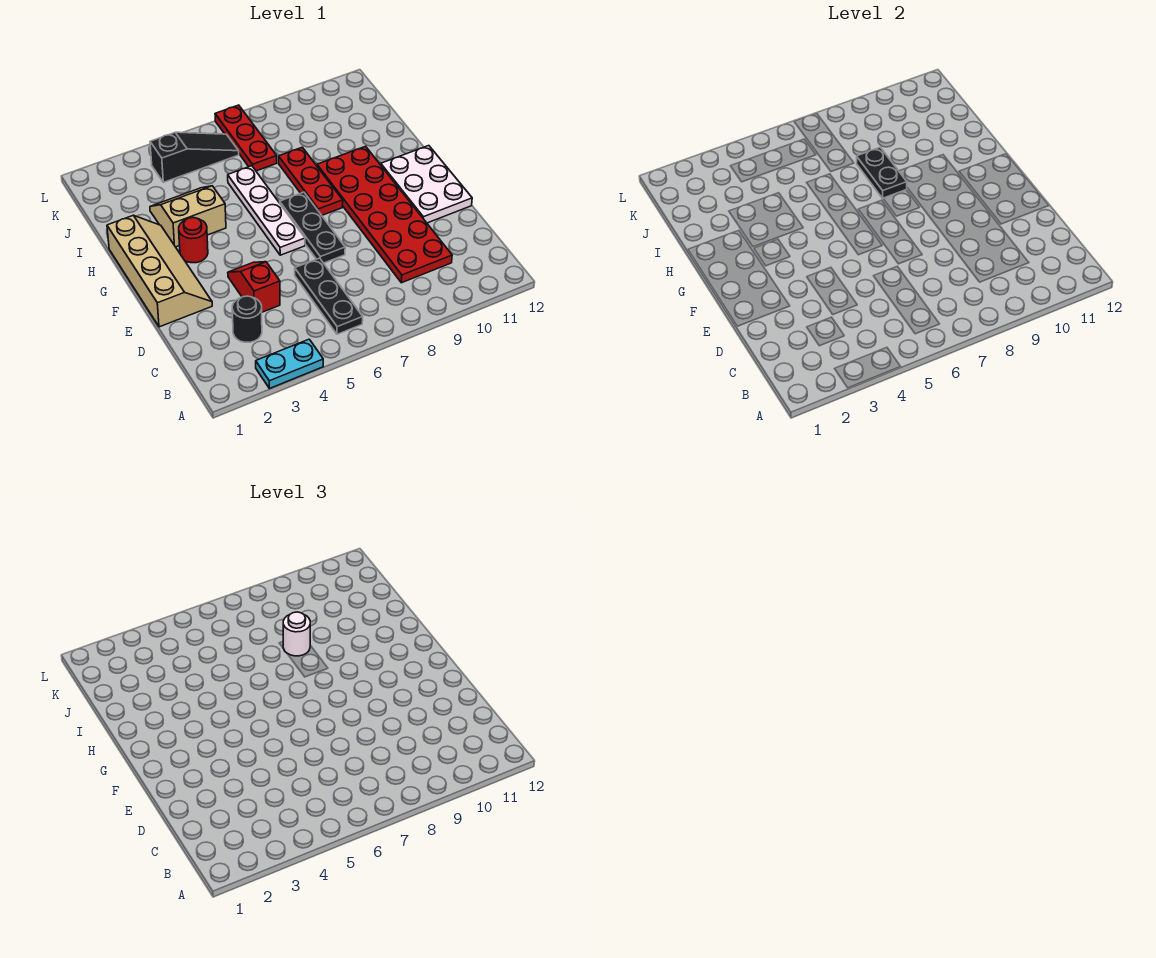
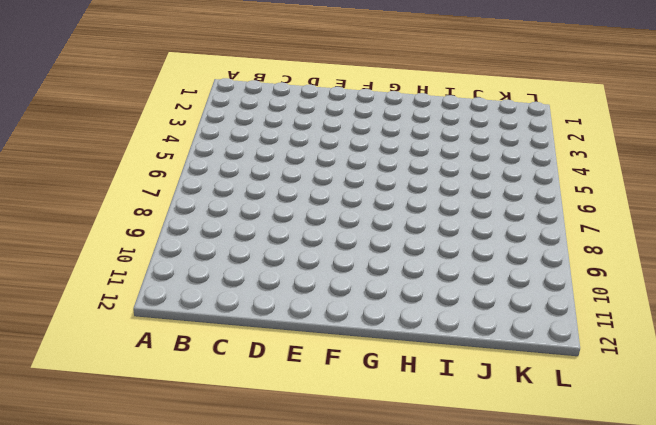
none -> cyan plate A3:A4 level 1
none -> black plate B6:D6 level 1
none -> black round brick C3 level 1

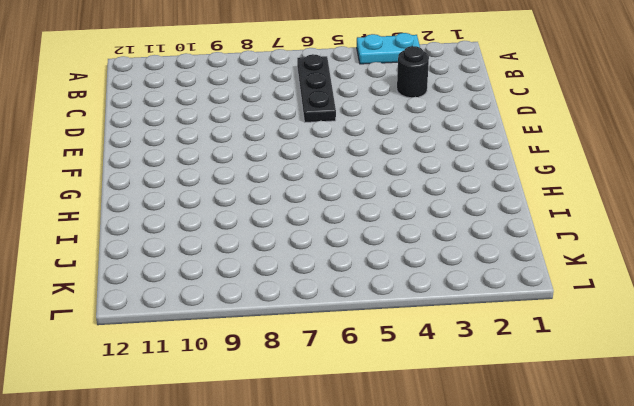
none -> red plate C9:H10 level 1
none -> red slope D4:E4 level 1 top D
none -> tan slope E1:H2 level 1 top 1

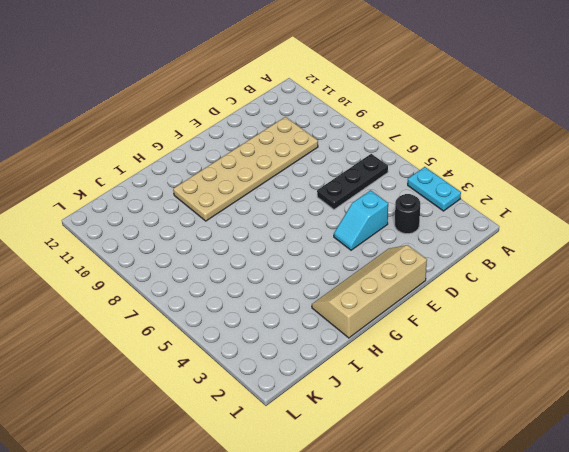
tan plate C9:H10 level 1 -> red plate C9:H10 level 1
cyan slope D4:E4 level 1 top D -> red slope D4:E4 level 1 top D
none -> black plate E7:G7 level 1
none -> white plate E11:G12 level 1
none -> white plate F6:I6 level 1

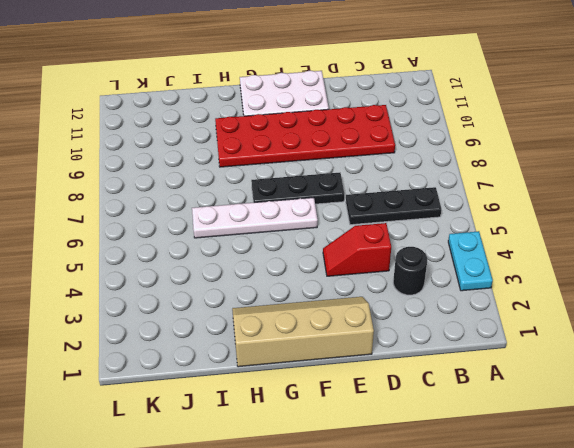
none -> red round brick G3 level 1
none -> red plate G8:I8 level 1
none -> tan slope H3:I4 level 1 top H

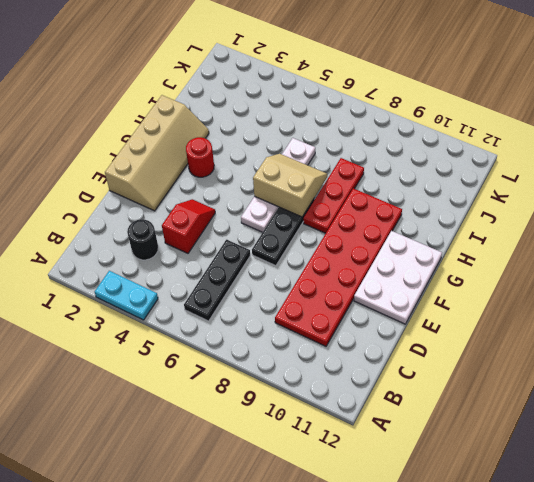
tan slope G6:H7 level 2 top G -> tan slope H3:I4 level 1 top H
none -> red plate J7:L7 level 1
none -> black slope K4:K6 level 1 top 4
none -> black plate H8:I8 level 2

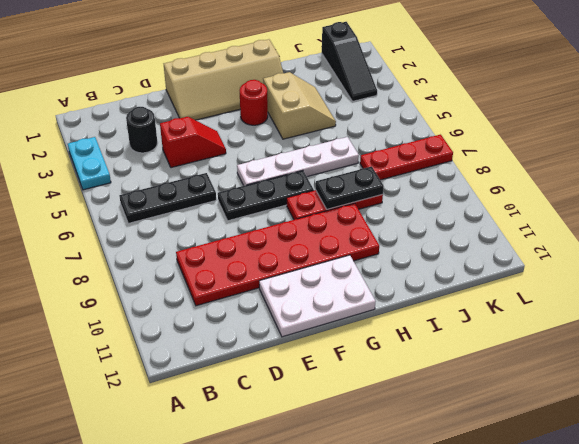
black slope K1:K3 level 1 top 1 -> black slope K4:K6 level 1 top 4
none -> white round brick I8 level 3

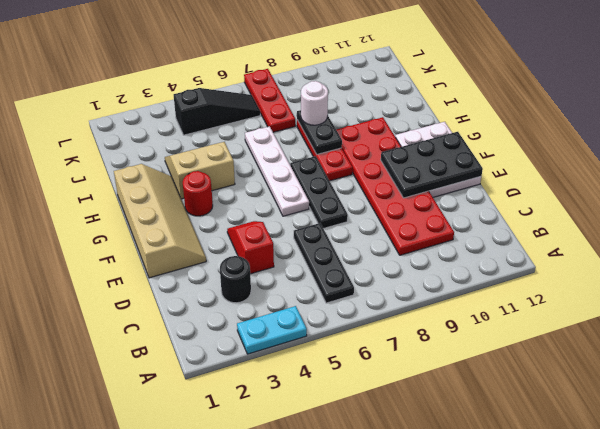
black plate E10:F12 level 2 -> none

